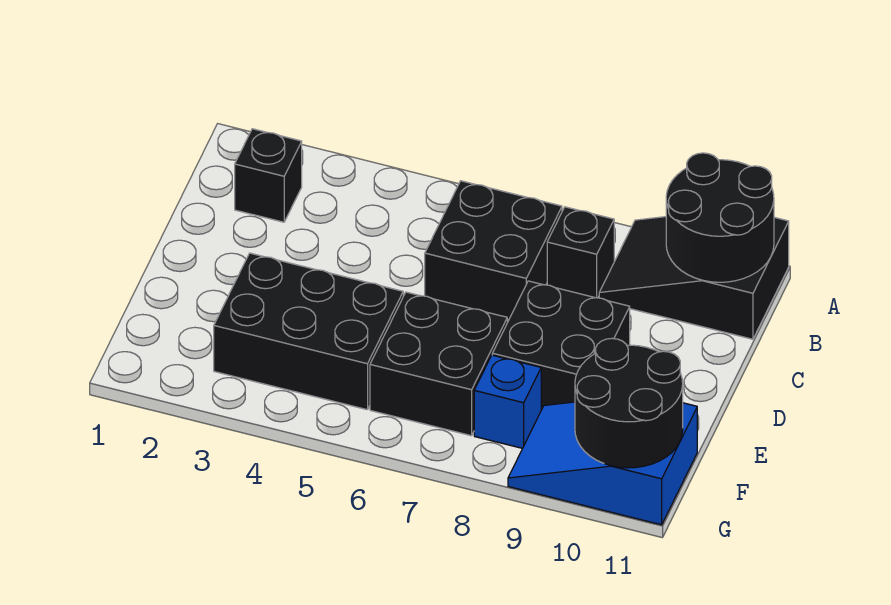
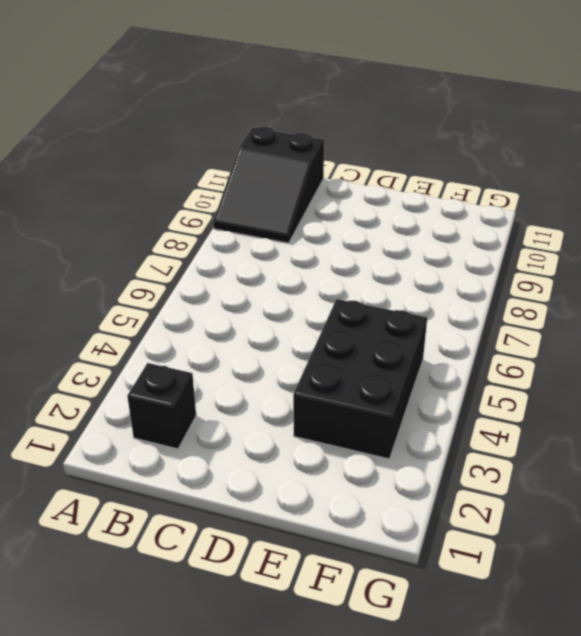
none -> black brick B6:C7 level 1
none -> black brick B8 level 1

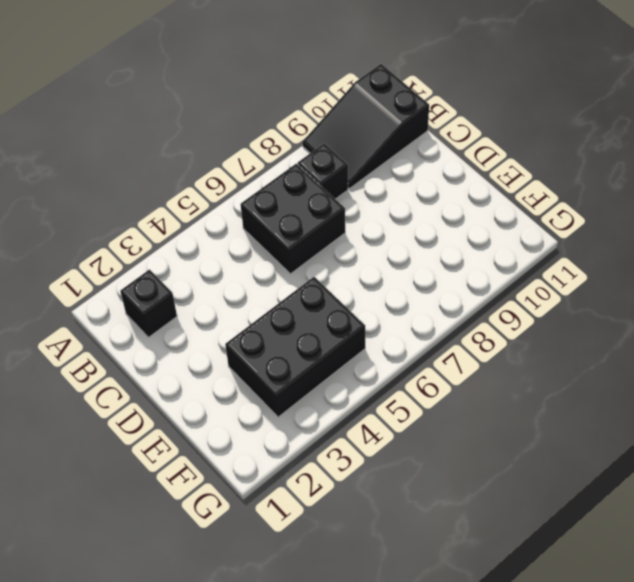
none -> black brick D8:E9 level 1
none -> black brick E6:F7 level 1

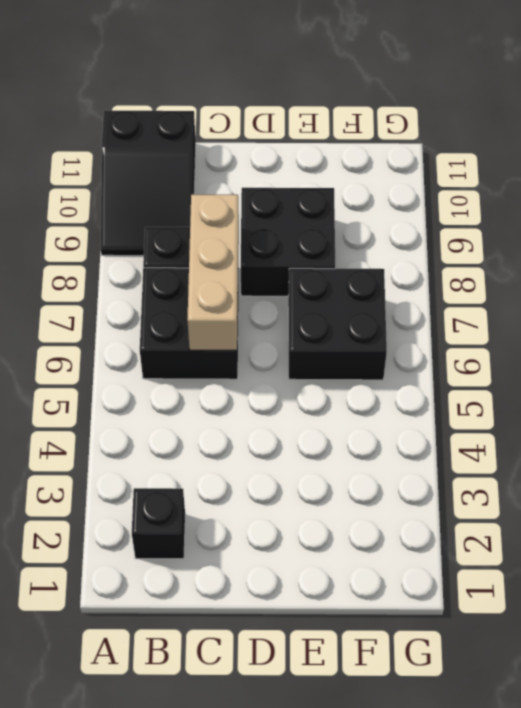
tan brick C6:C8 level 2 -> none
none -> black brick E3:F5 level 1
none -> blue brick F8 level 1

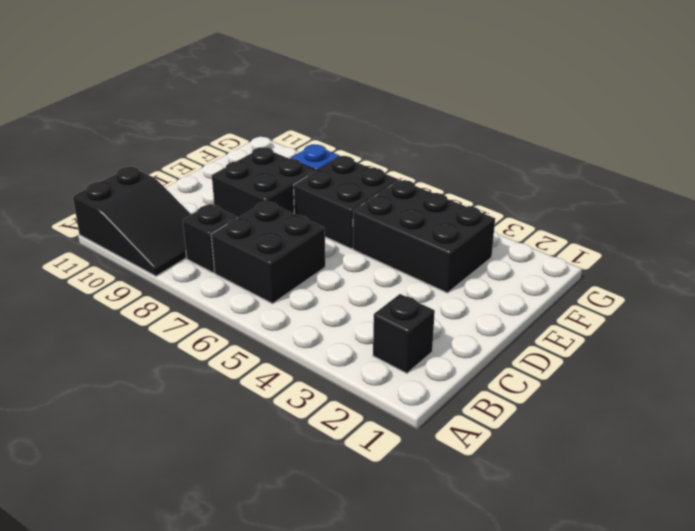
none -> blue slope F9:G11 level 1 top 11
none -> black round brick A10:B11 level 2

